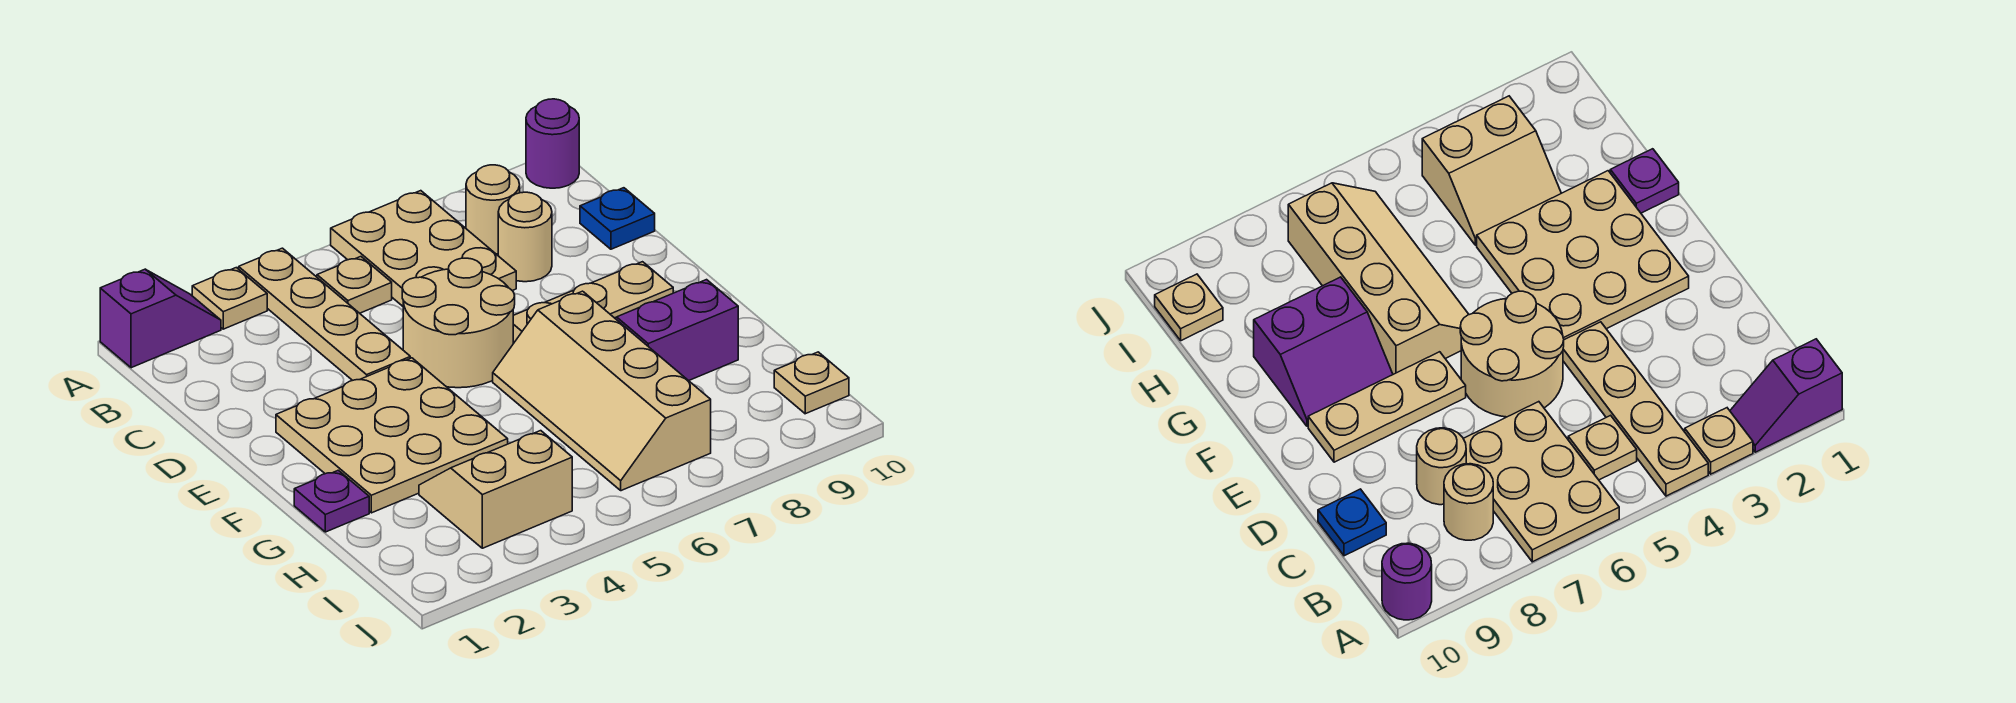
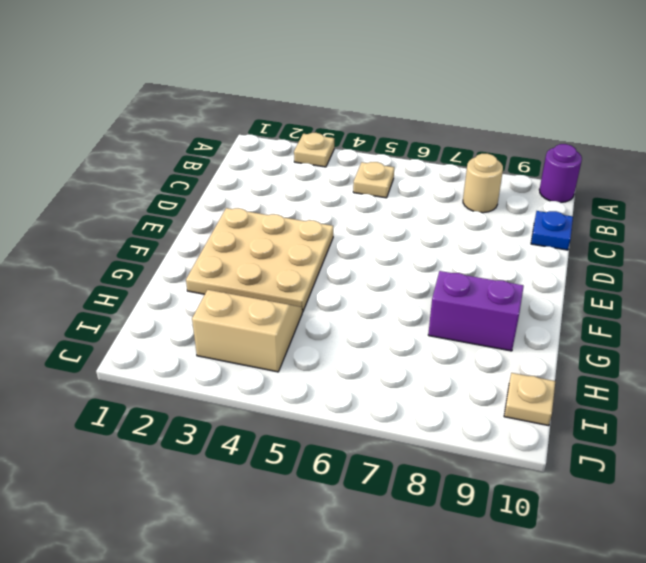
none -> purple slope A1:A2 level 1 top 1
none -> tan plate A4:D4 level 1
none -> tan plate A6:C7 level 1

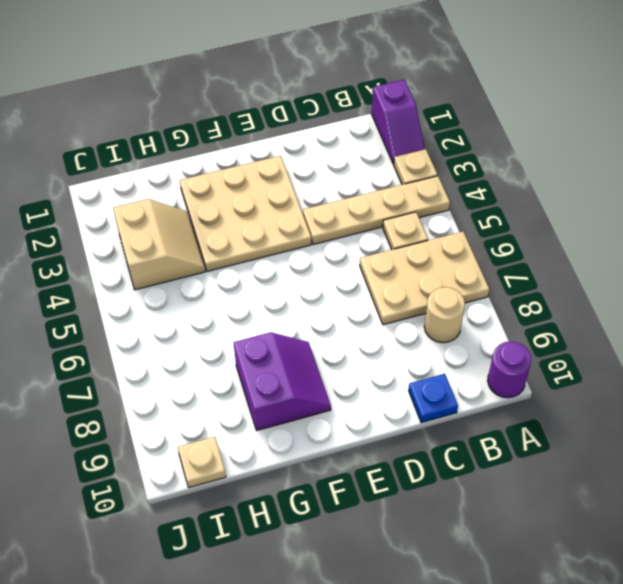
none -> tan round brick C8 level 1
none -> tan round brick D5:E6 level 1
none -> tan plate E7:E9 level 1

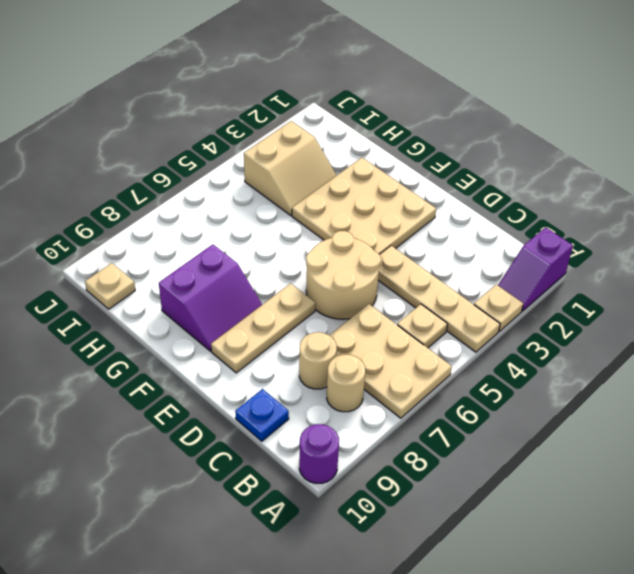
none -> tan slope F6:I7 level 1 top 7
none -> purple plate G1 level 1

